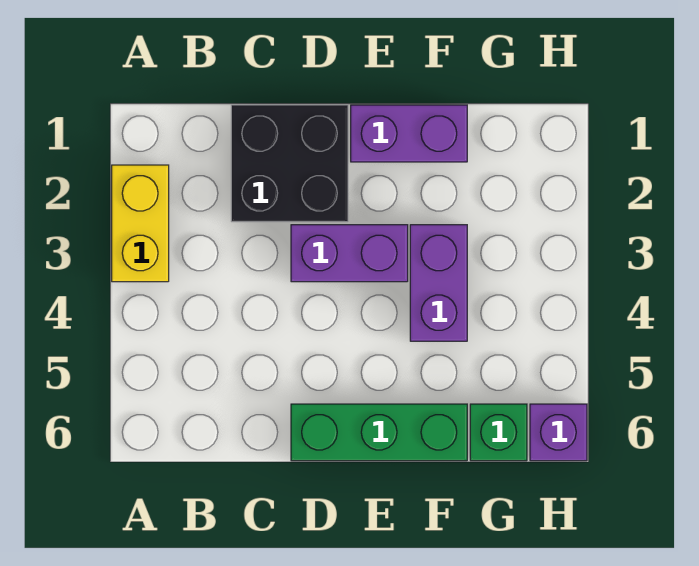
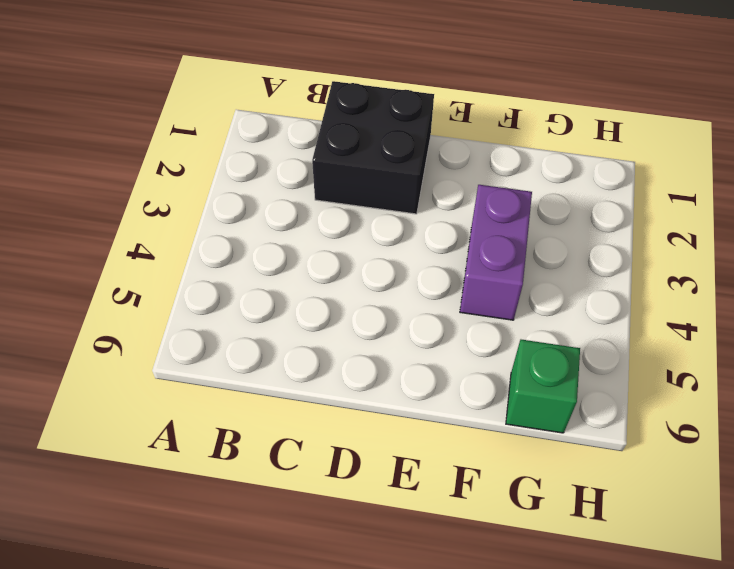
none -> yellow brick A2:A3 level 1
none -> purple brick D3:E3 level 1

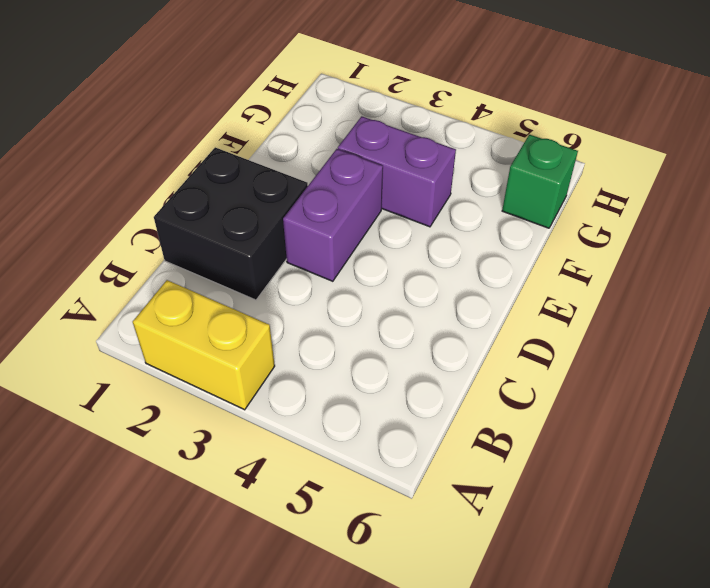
none -> green brick D6:F6 level 1
none -> purple brick E1:F1 level 1

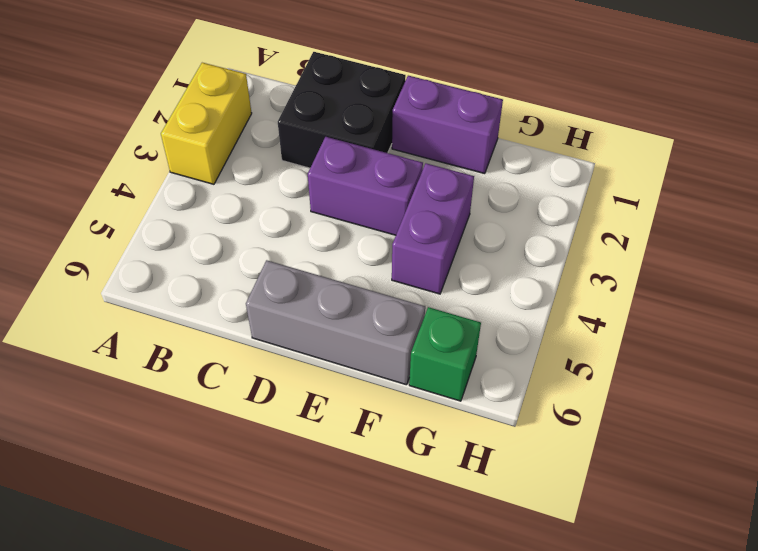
grey brick D6:F6 level 1 -> green brick D6:F6 level 1
none -> purple brick H6 level 1

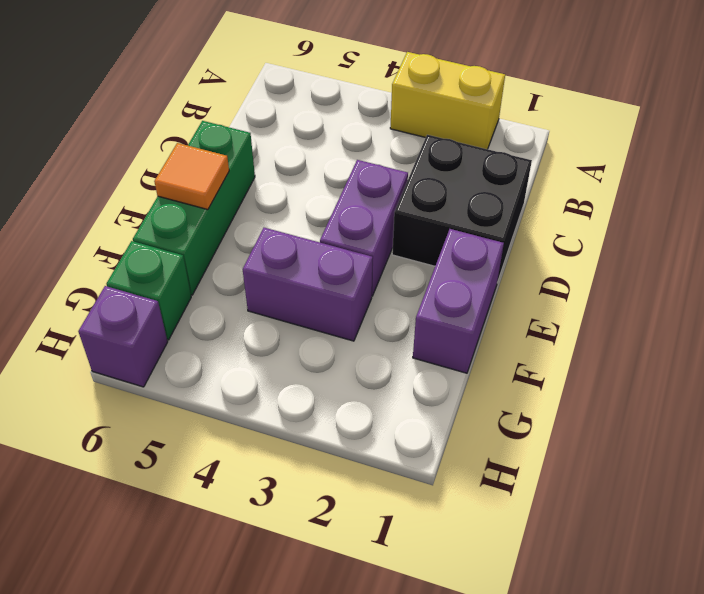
orange tile E6 level 2 -> none

